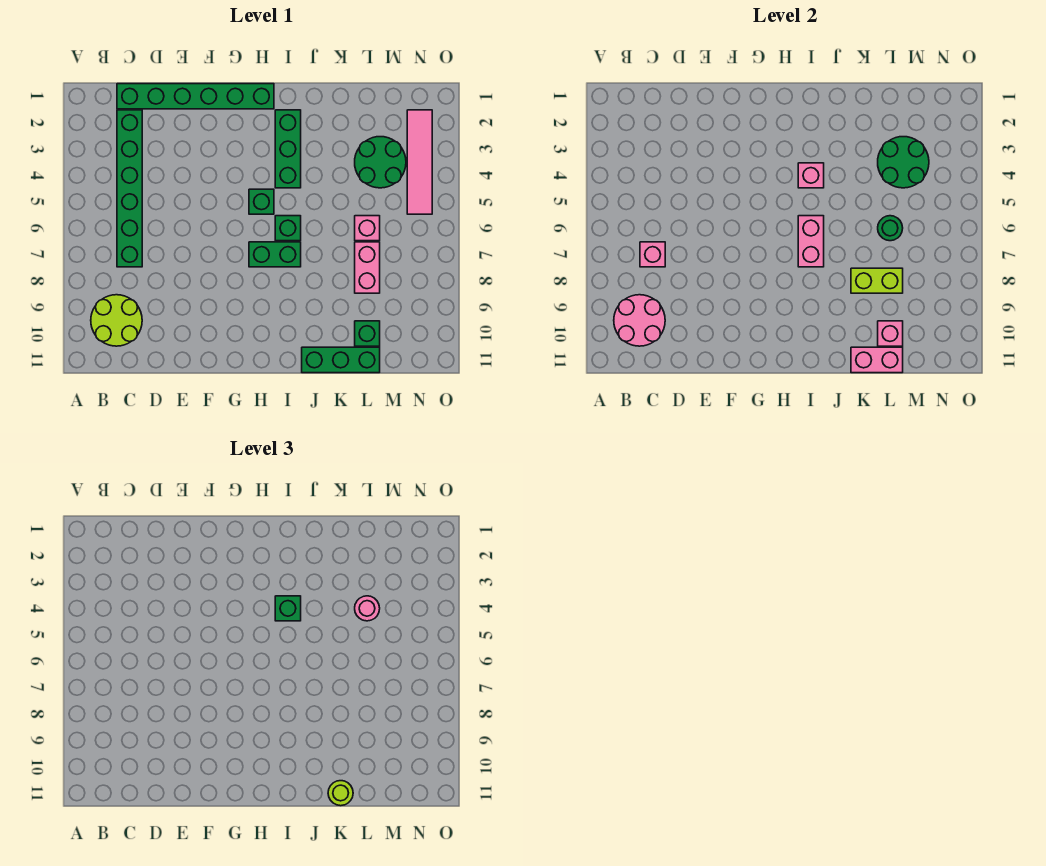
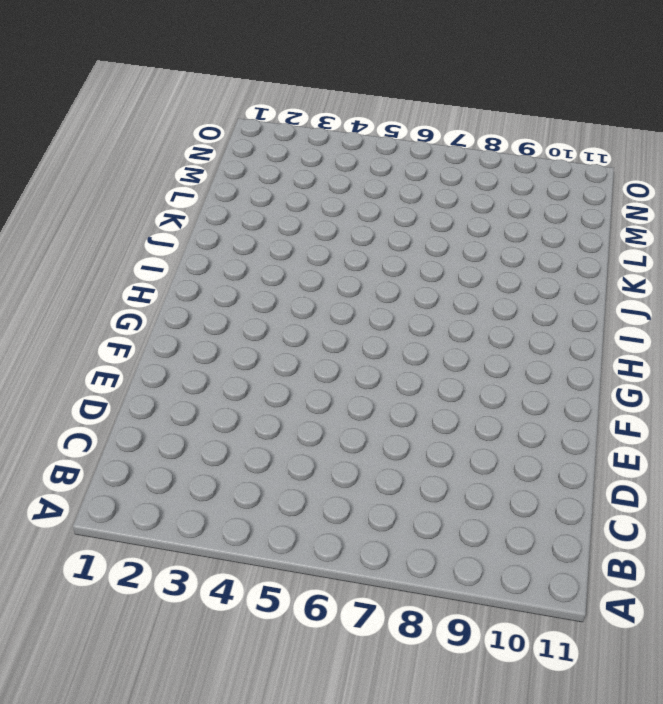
none -> lime round brick B9:C10 level 1
none -> green brick C1:H1 level 1
none -> green brick C2:C7 level 1

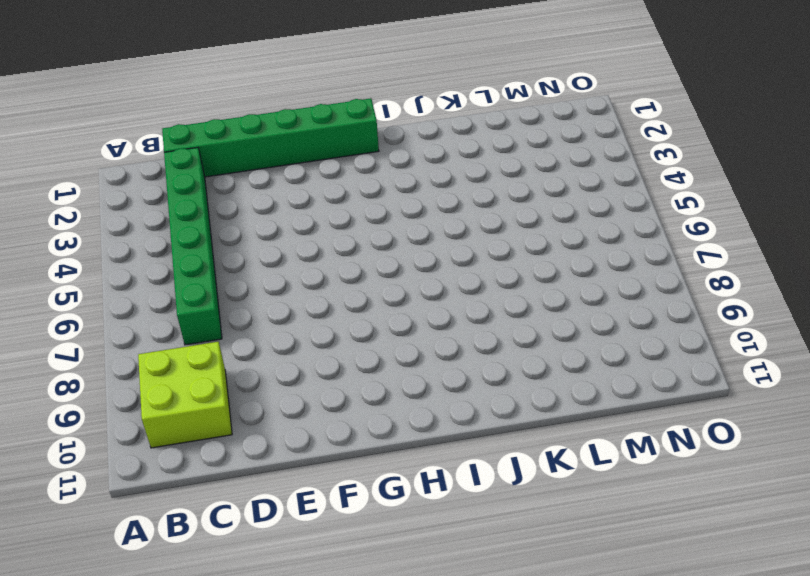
lime brick B9:C10 level 1 -> lime round brick B9:C10 level 1
none -> green brick H5 level 1
none -> green brick H7:I7 level 1
none -> green brick I2:I4 level 1

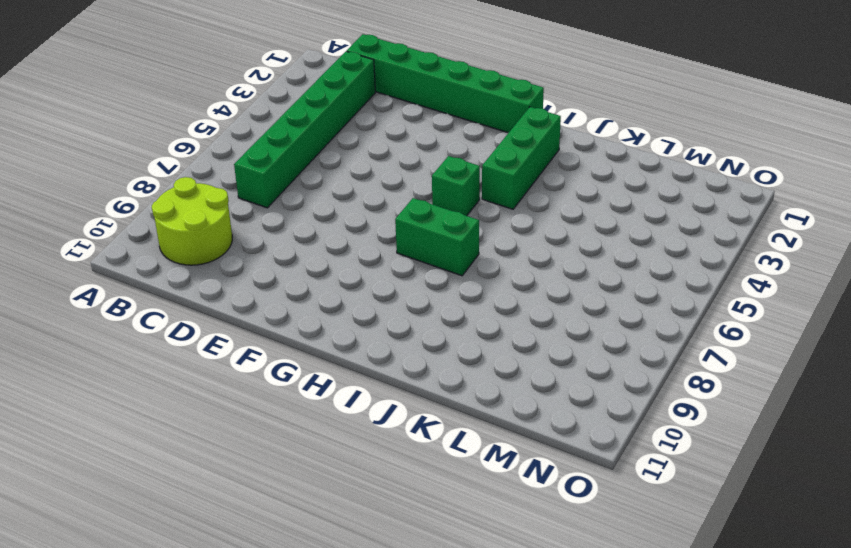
none -> green brick I6 level 1
none -> green brick J11:L11 level 1
none -> green round brick L3:M4 level 1

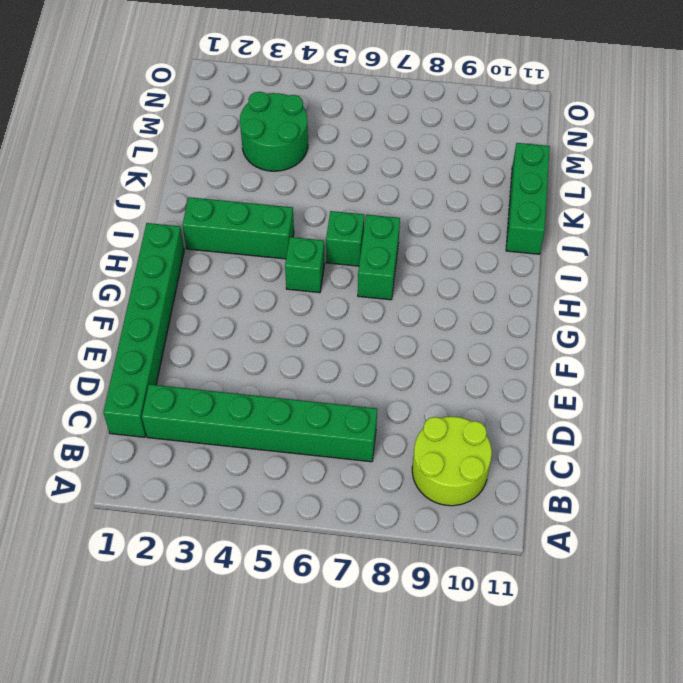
none -> pink brick L6 level 1
none -> pink brick L7:L8 level 1
none -> green brick L10 level 1

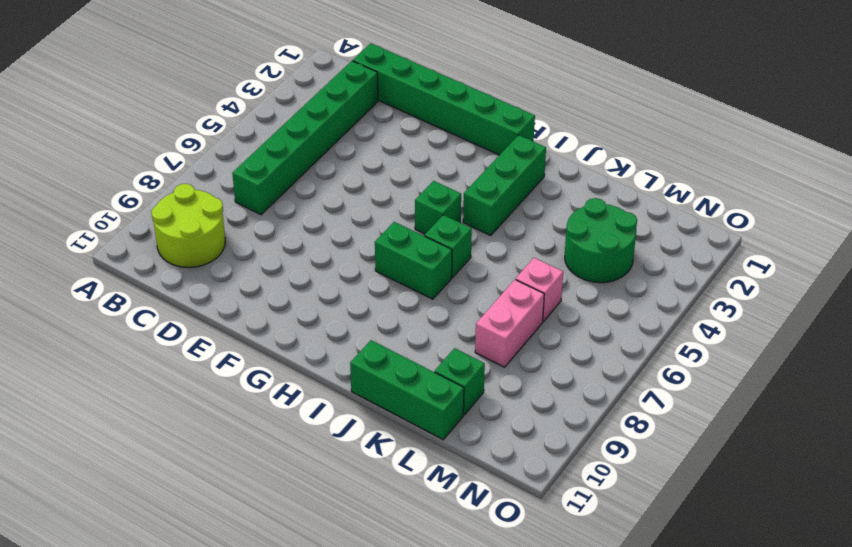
none -> pink tile N2:N5 level 1
none -> pink round brick B9:C10 level 2
none -> pink brick C7 level 2

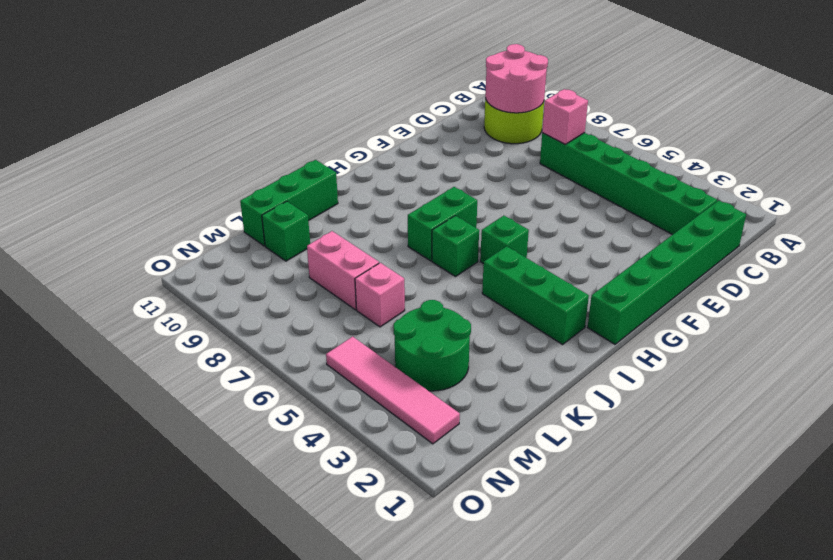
none -> pink brick I4 level 2
none -> pink brick I6:I7 level 2
none -> lime brick K8:L8 level 2

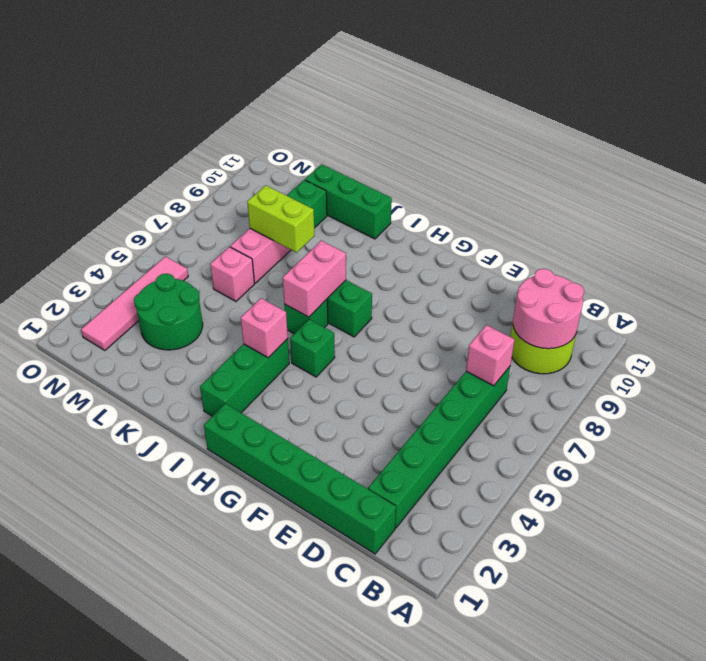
none -> pink brick K11:L11 level 2
none -> green round brick L3:M4 level 2
none -> green round brick L6 level 2

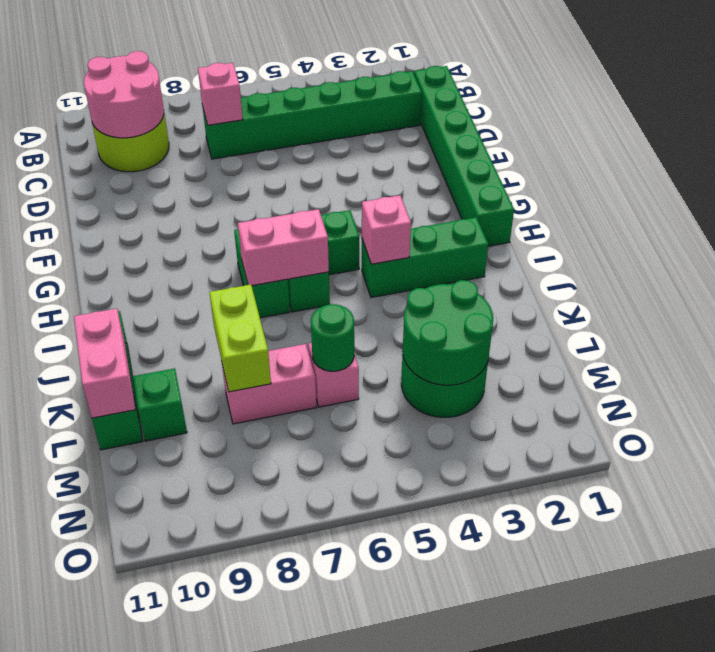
none -> pink tile N2:N5 level 1
none -> pink brick L10 level 2
none -> green brick I4 level 3

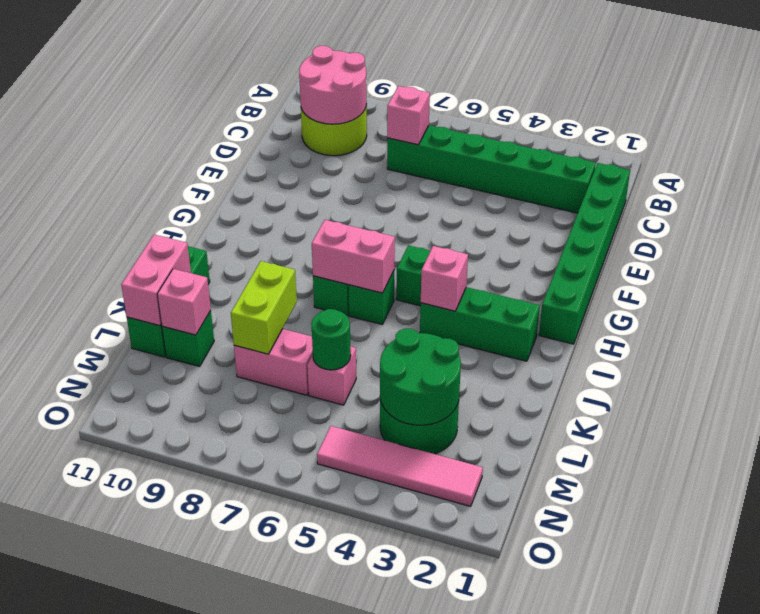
none -> green brick I4 level 3
none -> lime round brick K11 level 3
none -> pink round brick L4 level 3

